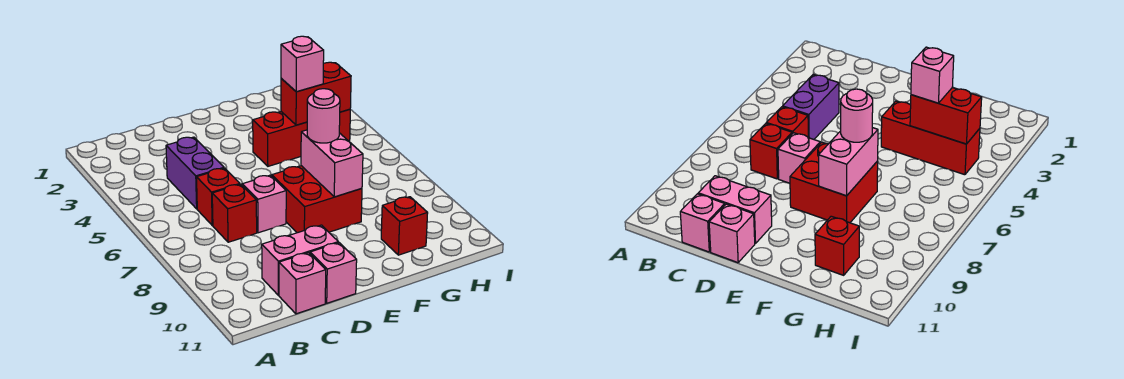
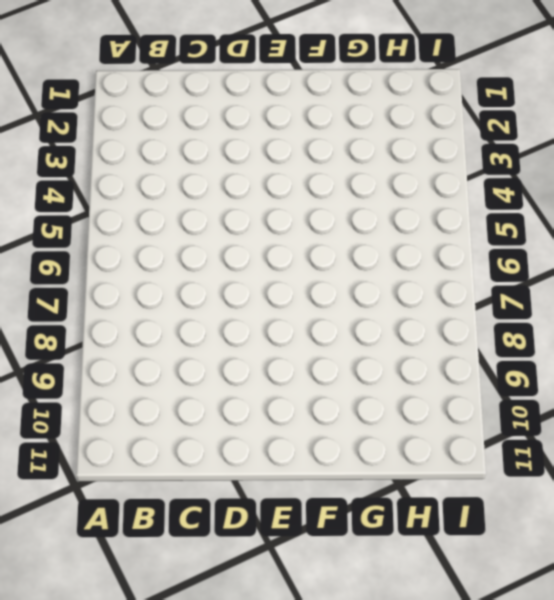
none -> purple brick C4:C5 level 1
none -> red brick C6 level 1
none -> red brick C7 level 1

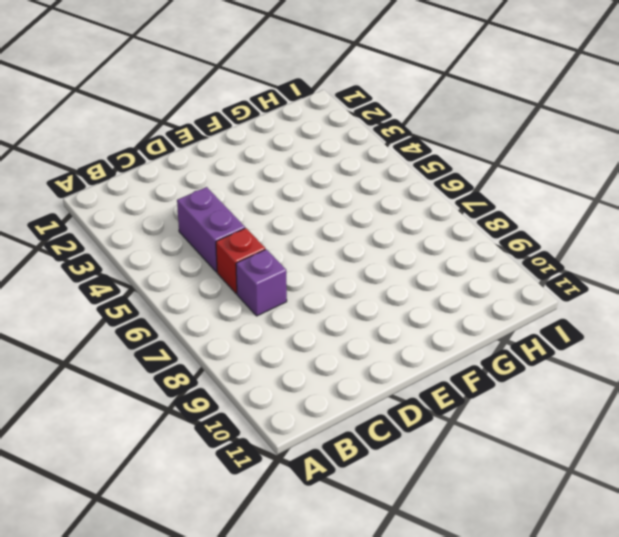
purple brick C7 level 1 -> red brick C7 level 1
none -> pink brick C10:D10 level 1
none -> pink brick C11 level 1
none -> pink brick D7 level 1

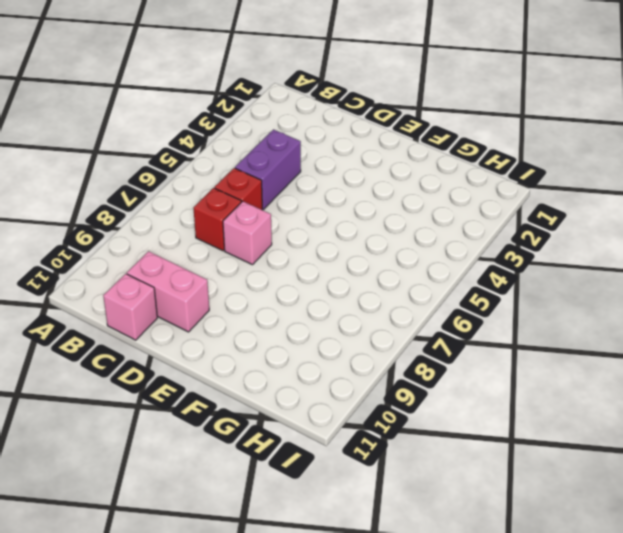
none -> pink brick D11 level 1
none -> red brick E7:F8 level 1
none -> red brick F4:H4 level 1

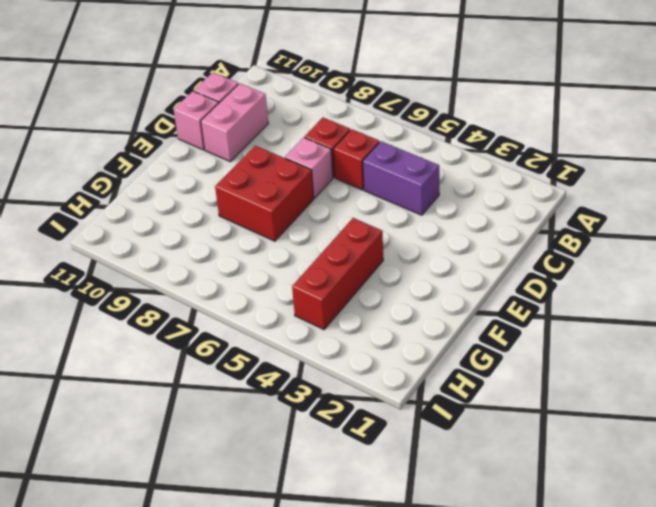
none -> red brick G10 level 1
none -> pink brick F7:F8 level 2
none -> red brick G4:H4 level 2

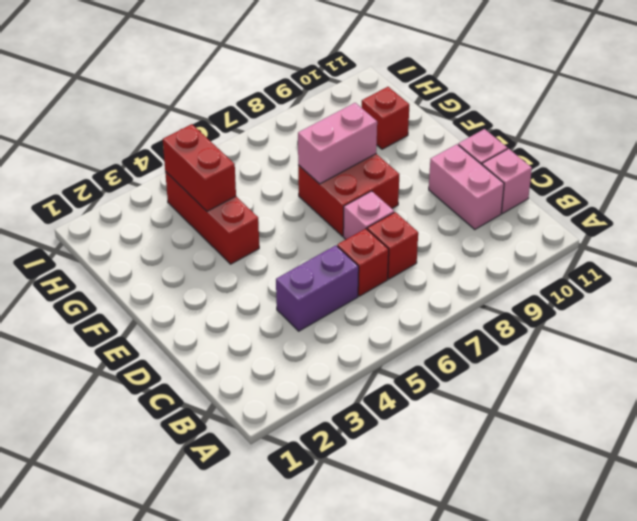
none -> pink round brick F7 level 3
none -> pink brick G4 level 3

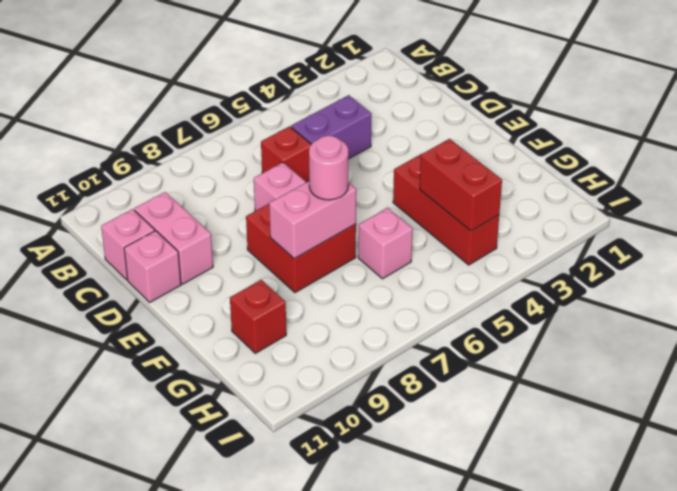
pink brick G6 level 1 -> pink brick G4 level 3
none -> red brick C7 level 1

